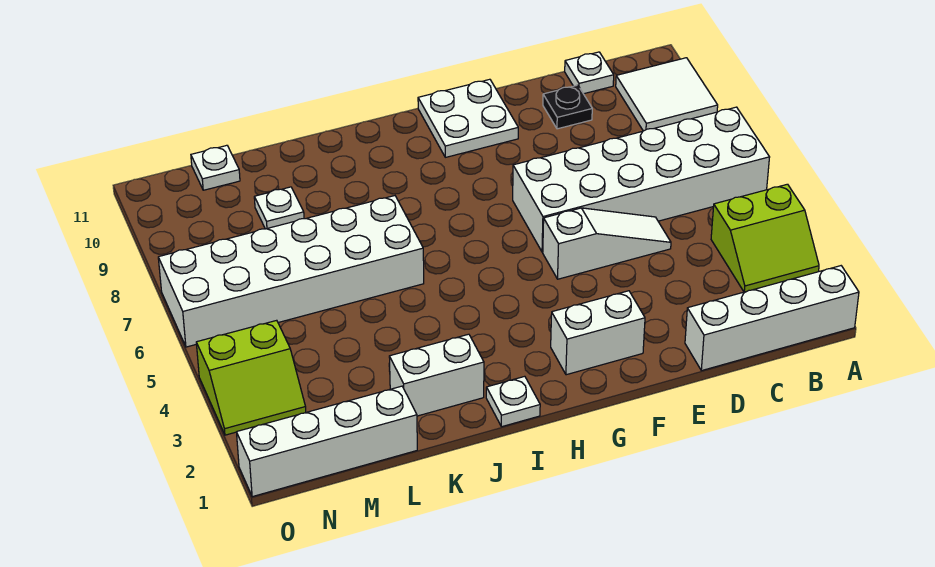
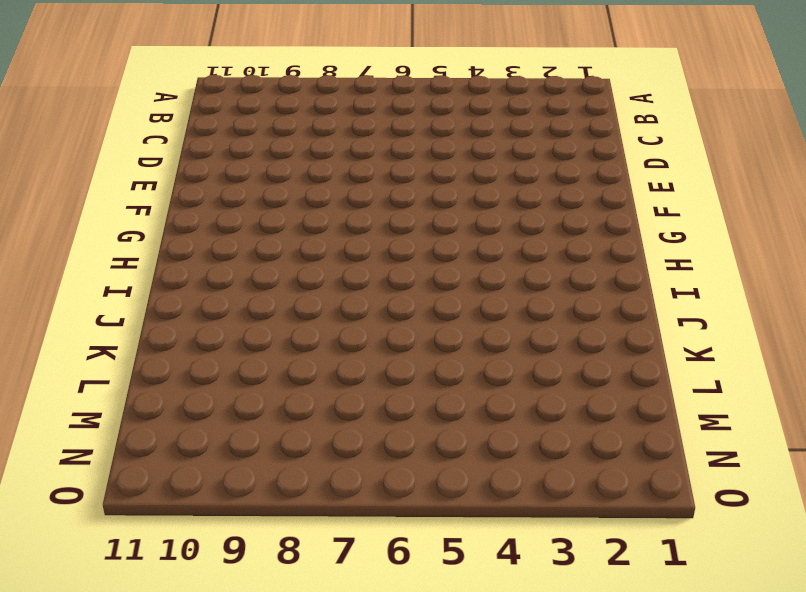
none -> white brick A1:D1 level 1
none -> lime slope A3:B4 level 1 top 4
none -> white brick A6:F7 level 1

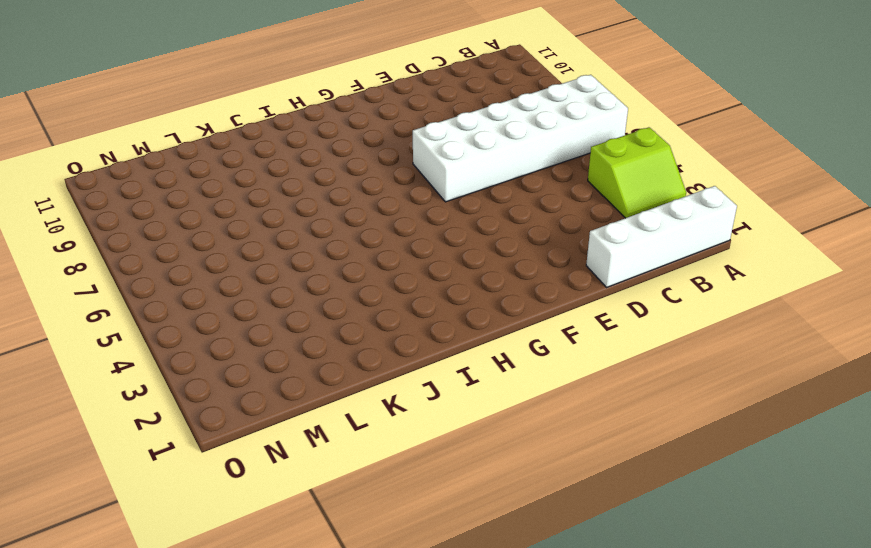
none -> white tile A9:B10 level 1
none -> white plate C11 level 1
none -> white slope D5:F5 level 1 top F

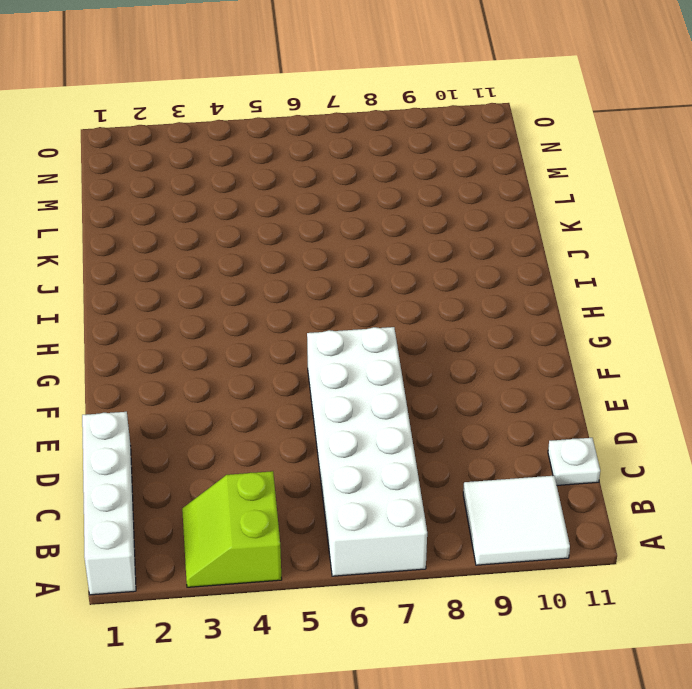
none -> white slope D5:F5 level 1 top F
none -> black plate D10 level 1
none -> white brick F2:G2 level 1

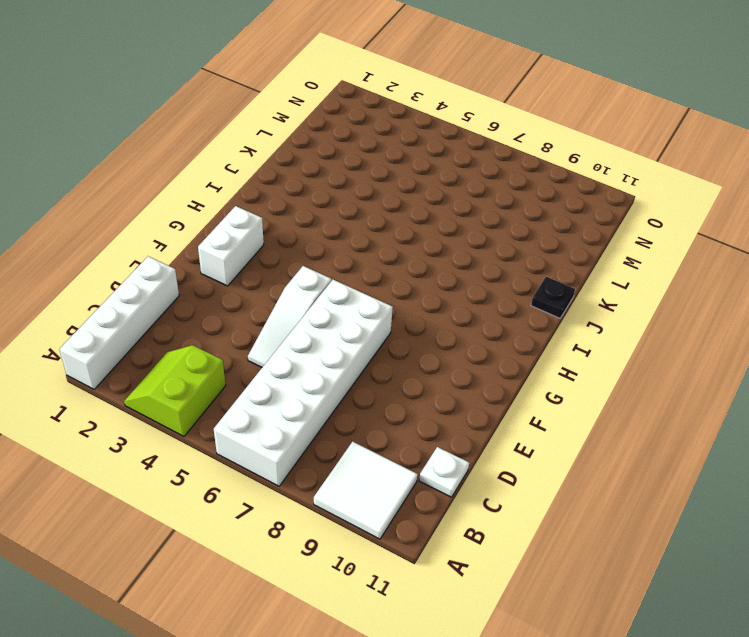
black plate J11 level 1 -> black plate D10 level 1
none -> white plate F10:G11 level 1
none -> white plate I1 level 1
none -> white brick J2:K2 level 1

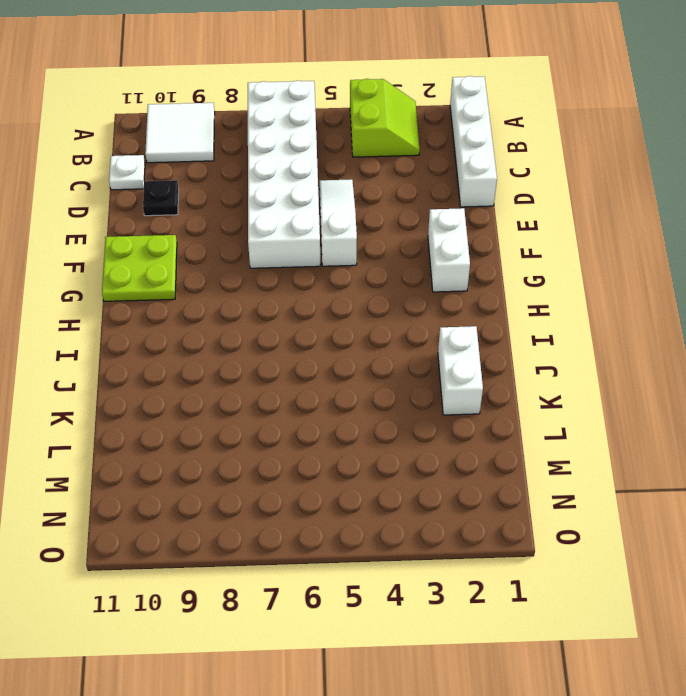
lime plate F10:G11 level 1 -> white plate F10:G11 level 1
none -> white plate I1 level 1
none -> white brick J6:O7 level 1
none -> white brick L1:O1 level 1

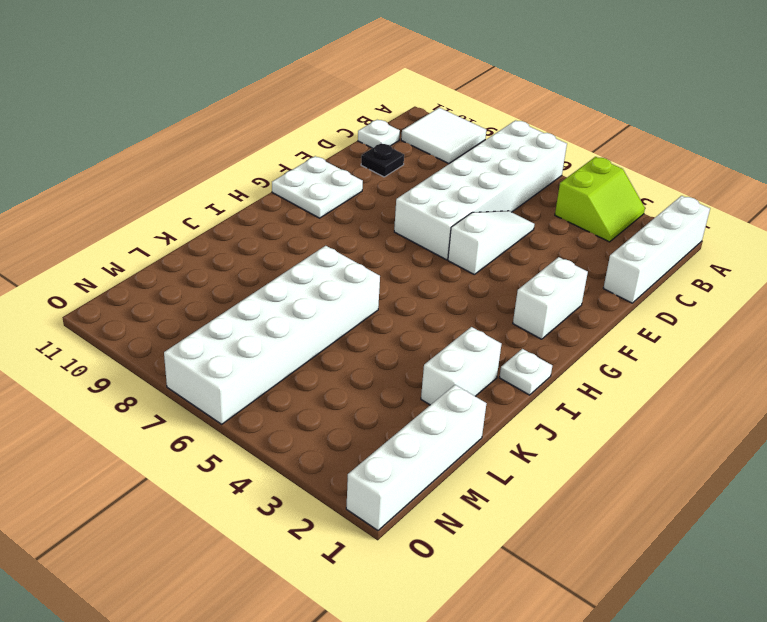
none -> white plate L9 level 1
none -> white plate M11 level 1
none -> lime slope N3:O4 level 1 top 4

